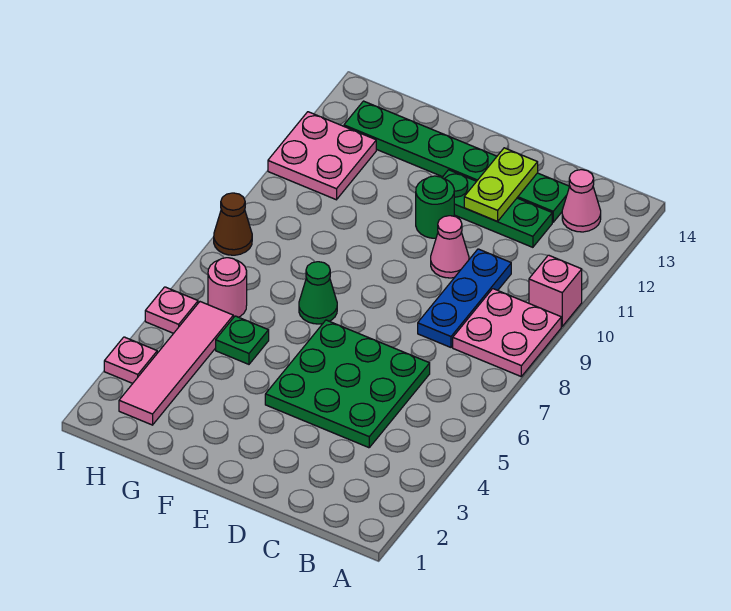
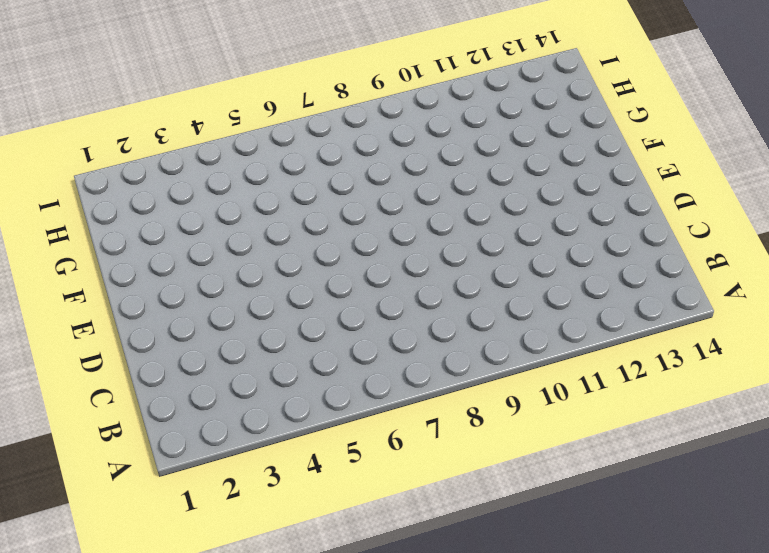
none -> pink plate A8:B9 level 1
none -> pink brick A10 level 1
none -> pink cone B13 level 1

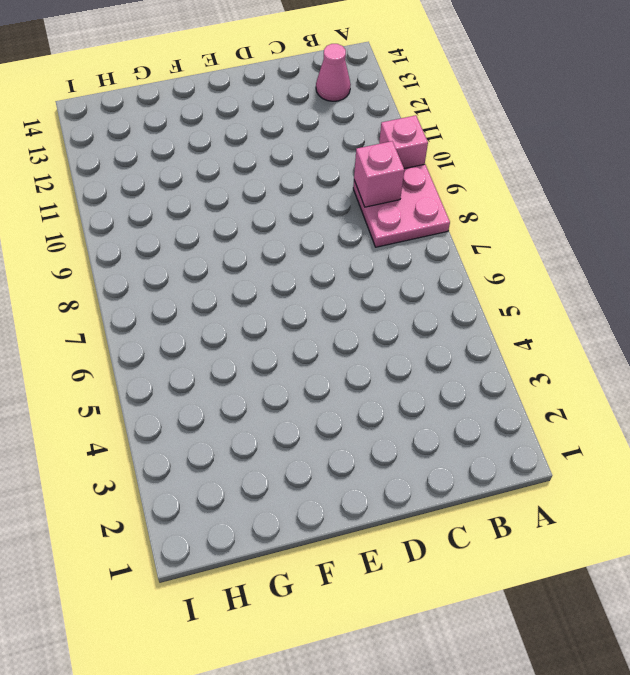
pink brick B9 level 2 -> none
none -> green plate C4:E6 level 1
none -> blue plate C8:C10 level 1
none -> green plate C12:E12 level 1

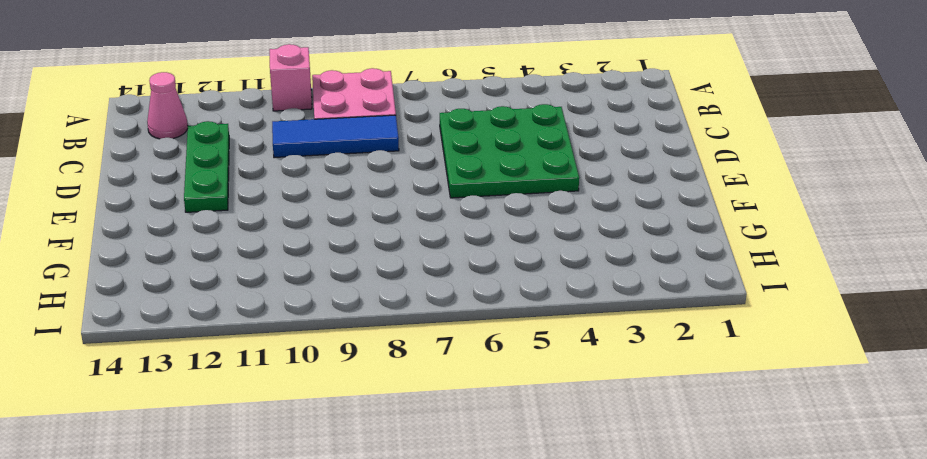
blue tile C8:C10 level 1 -> blue plate C8:C10 level 1
none -> green plate C13:H13 level 1
none -> pink cone D10 level 1
none -> green round brick E11 level 1

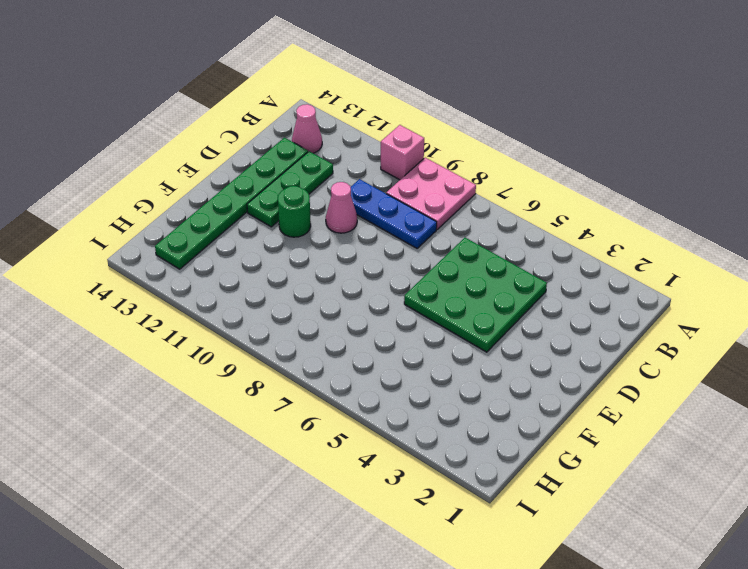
none -> green cone F7 level 1
none -> green plate G5 level 1
none -> pink tile H2:H5 level 1

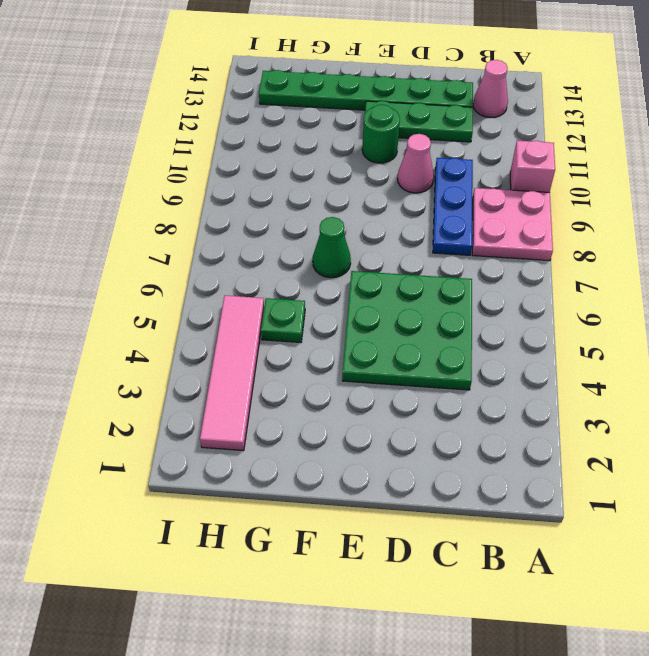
none -> pink round brick H6 level 1
none -> pink plate H11:I12 level 1
none -> pink plate I3 level 1

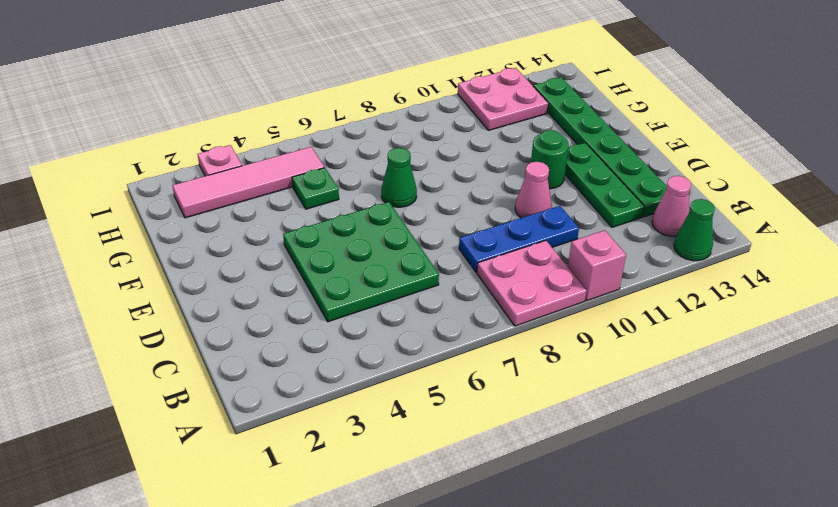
green cone A13 level 1 -> none
none -> pink round brick H6 level 1
none -> pink plate I5 level 1
none -> brown cone I8 level 1

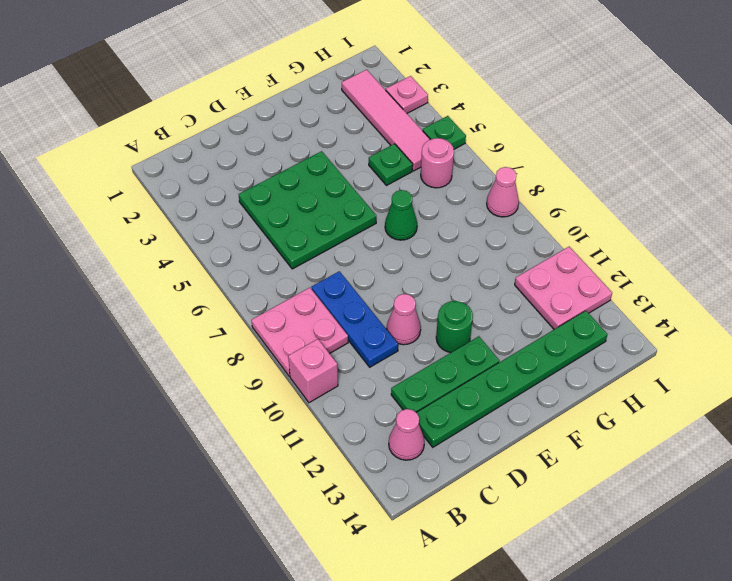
green plate I5 level 1 -> pink plate I5 level 1
pink cone I8 level 1 -> brown cone I8 level 1
none -> lime plate D12:D13 level 2

